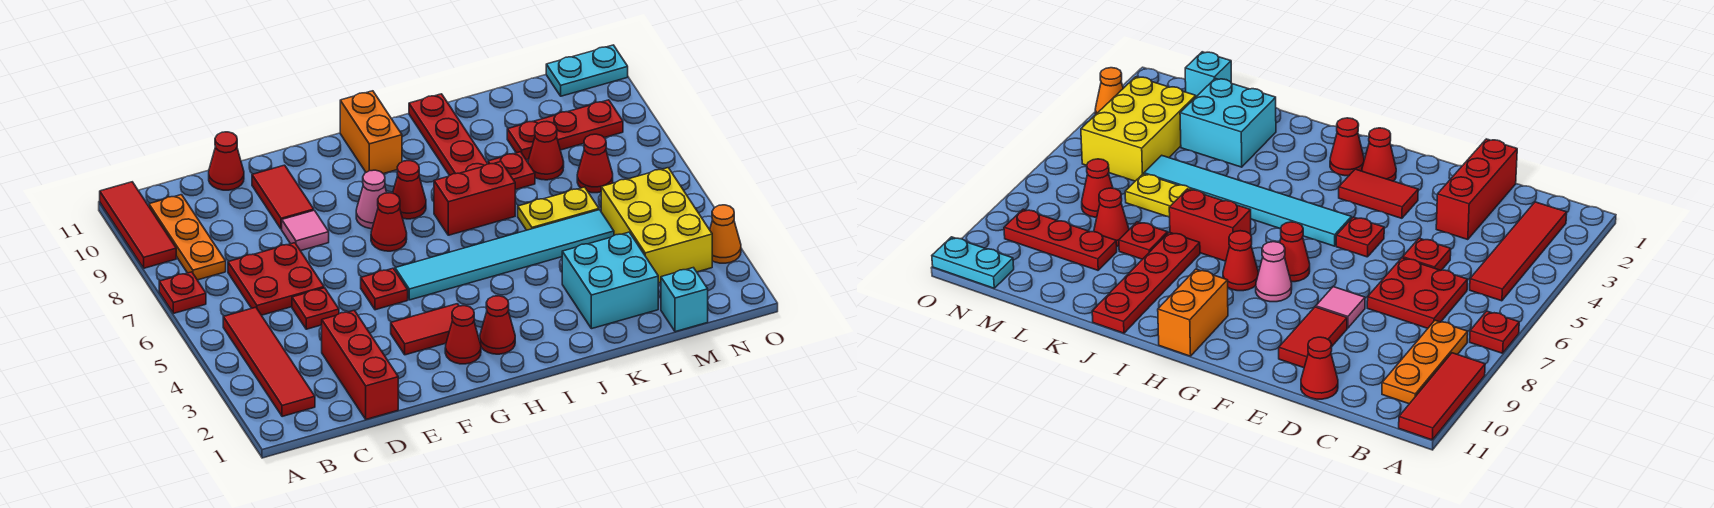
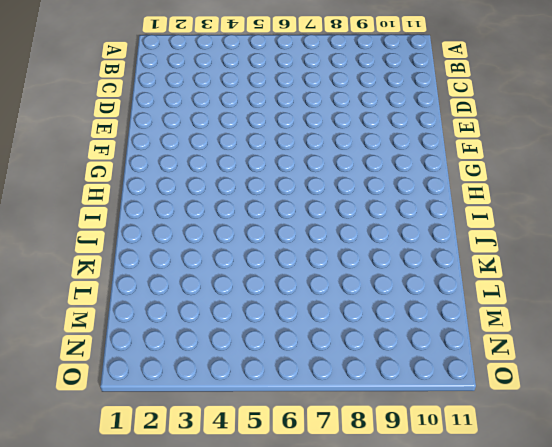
none -> red plate A7 level 1
none -> red tile A9:A11 level 1
none -> red tile B2:B5 level 1
none -> orange plate B8:B10 level 1

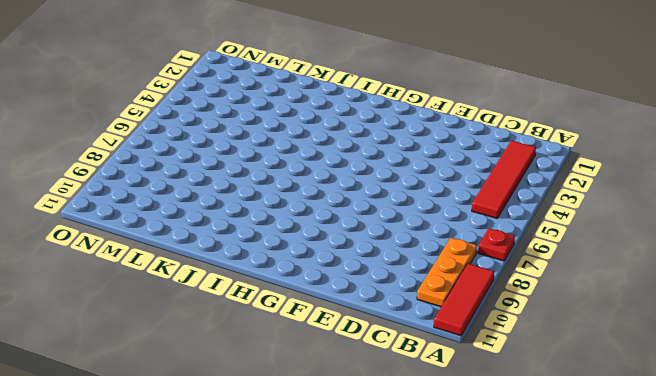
none -> red plate C6:D7 level 1
none -> red brick D1:D3 level 1
none -> red plate D5 level 1
none -> red cone D11 level 1

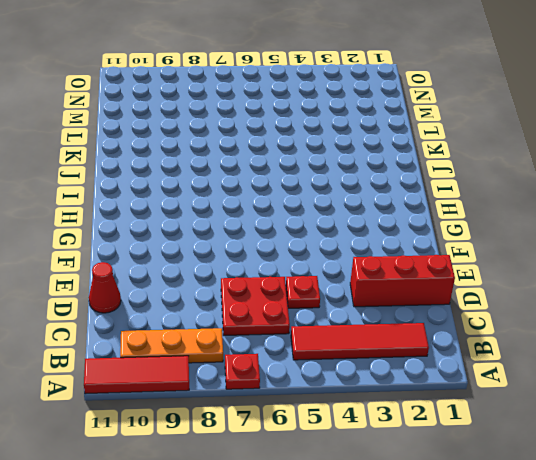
none -> pink tile E8 level 1
none -> red tile E9:E10 level 1
none -> red tile F3:G3 level 1
none -> red plate F5 level 1

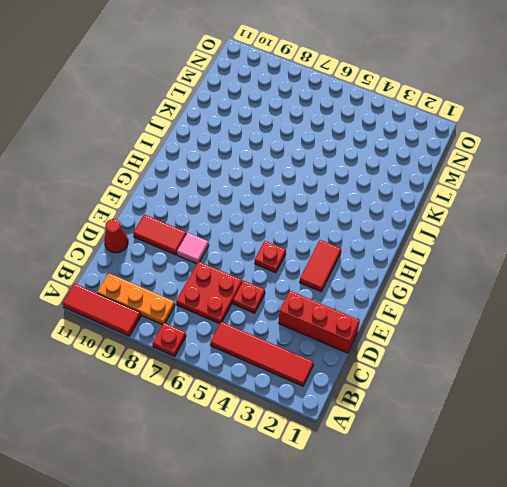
none -> red cone G2 level 1
none -> cyan tile G5:L5 level 1
none -> red cone G7 level 1
none -> pink cone G8 level 1

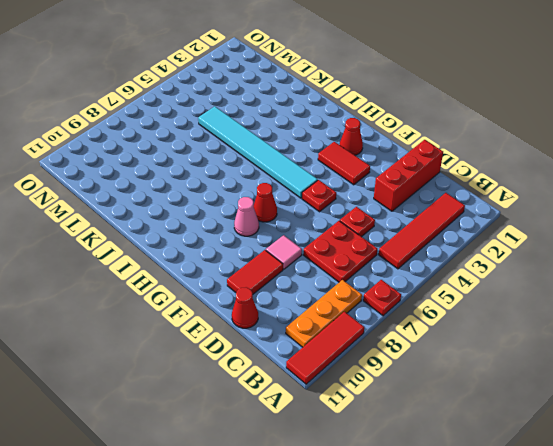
none -> red cone H2 level 1
none -> red cone H8 level 1
none -> orange brick H10:H11 level 1
none -> red brick I7:J7 level 1

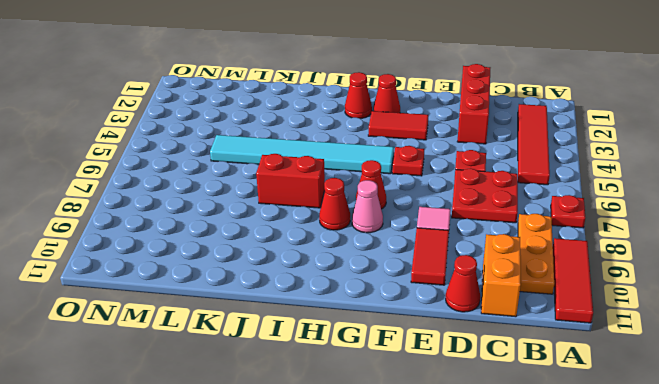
orange brick C10:C11 level 1 -> orange brick H10:H11 level 1
none -> red plate J8:J11 level 1
none -> cyan brick K2:L3 level 1
none -> yellow plate K6:L6 level 1
none -> red plate K8 level 1

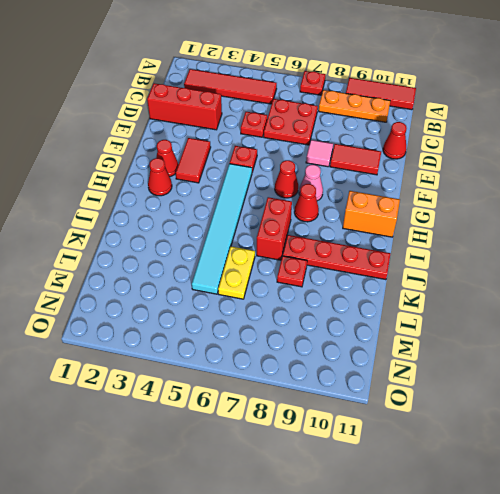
none -> cyan brick K2:L3 level 1
none -> red cone L8 level 1
none -> red plate L9:N9 level 1
none -> cyan brick M1 level 1

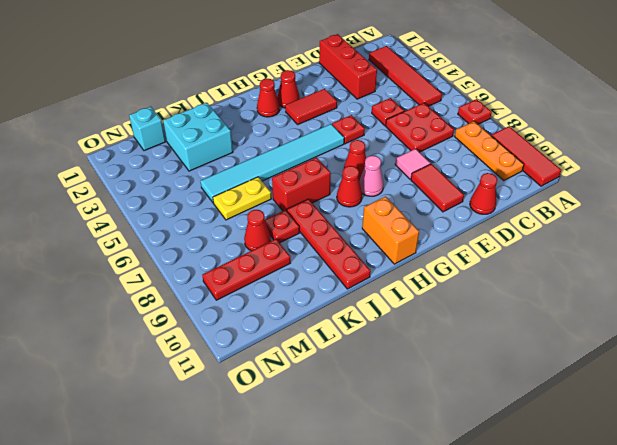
none -> yellow brick M3:N5 level 1
none -> red cone M7 level 1
none -> cyan plate N11:O11 level 1
none -> orange cone O3 level 1

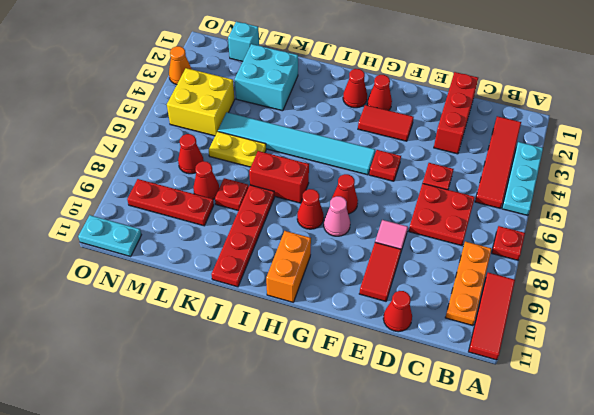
cyan plate A3:A5 level 1 -> none
yellow brick M4:N5 level 1 -> yellow brick M3:N5 level 1

